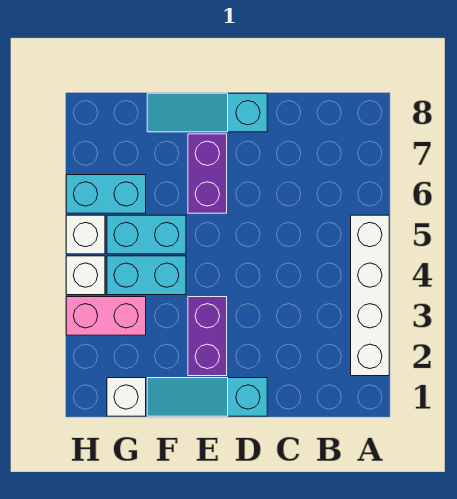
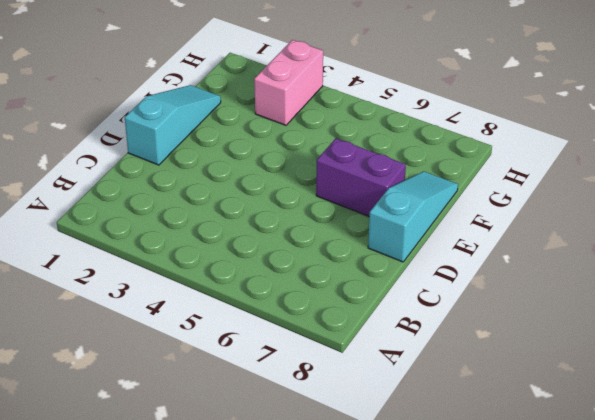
none -> white brick A2:A5 level 1
none -> purple brick E2:E3 level 1
none -> cyan brick F4:G4 level 1

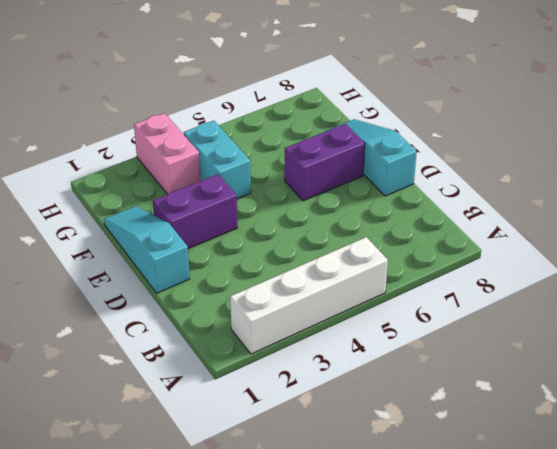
none -> cyan brick F5:G5 level 1
none -> white brick G1 level 1
none -> cyan brick G6:H6 level 1

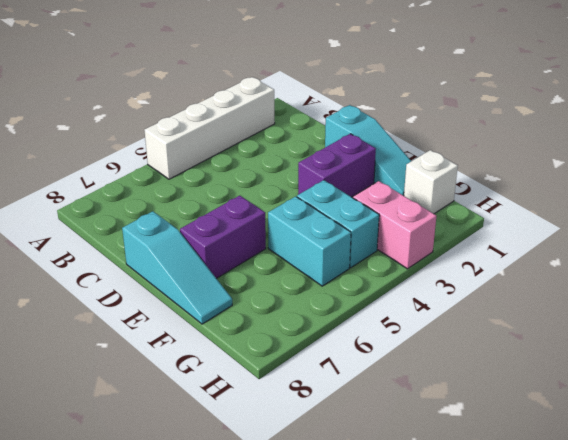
none -> cyan brick G6:H6 level 1
none -> white brick H4 level 1
none -> white brick H5 level 1

